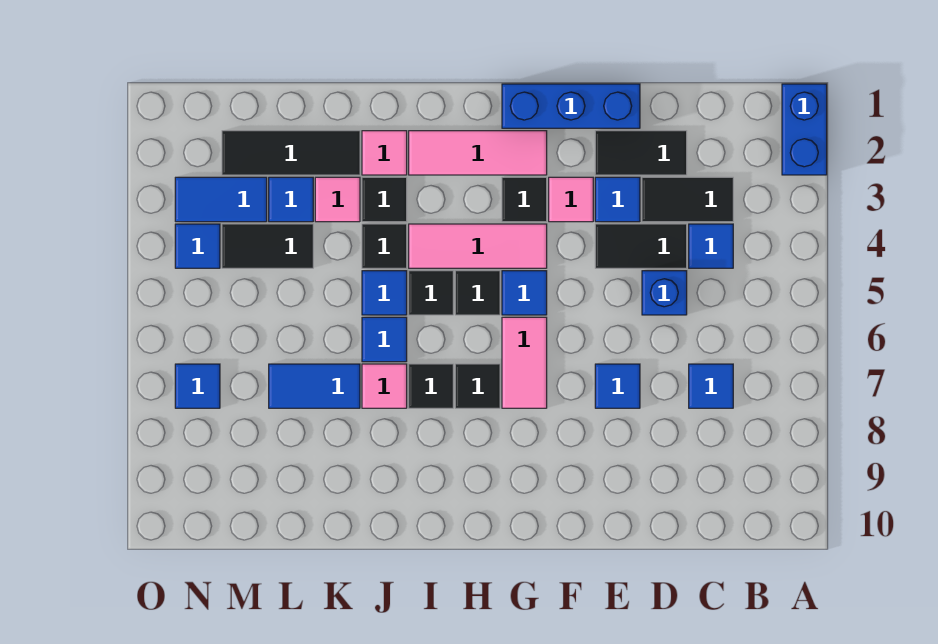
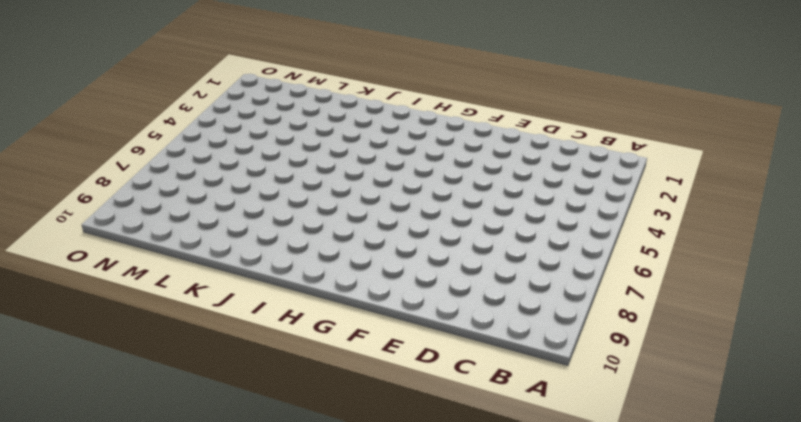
none -> blue brick A1:A2 level 1
none -> black tile C3:D3 level 1
none -> blue tile C4 level 1
none -> blue tile C7 level 1

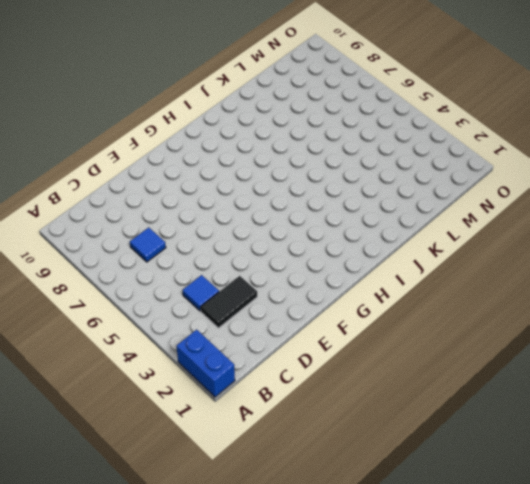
none -> black tile D2:E2 level 1
none -> black tile D4:E4 level 1
none -> blue brick D5 level 1
none -> blue brick E1:G1 level 1

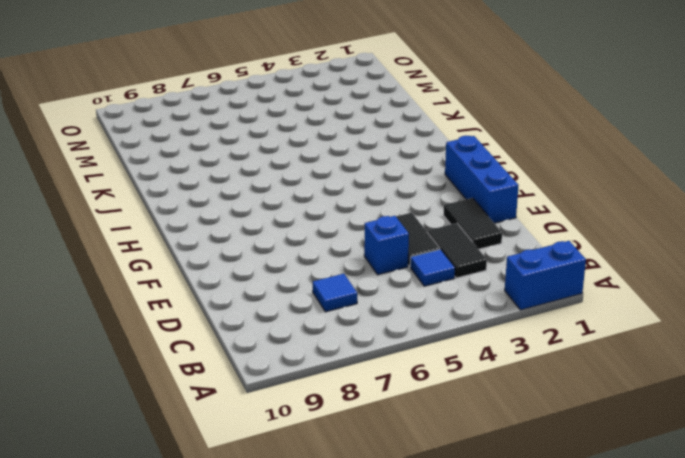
none -> blue tile E3 level 1
none -> blue tile E7 level 1
none -> pink tile F3 level 1
none -> pink tile G2:I2 level 1

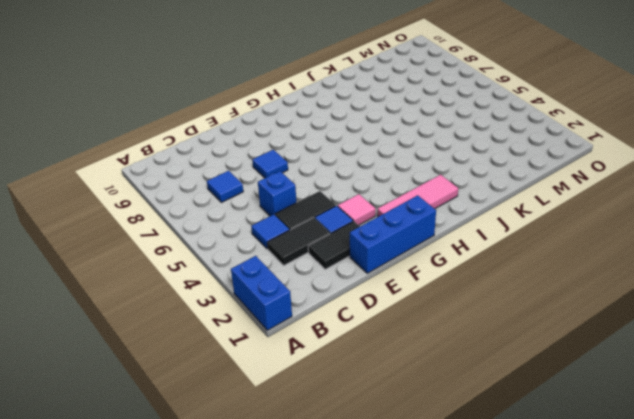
none -> black tile G3 level 1
none -> pink tile G4:I4 level 1
none -> blue tile G5 level 1
none -> pink tile G6:G7 level 1

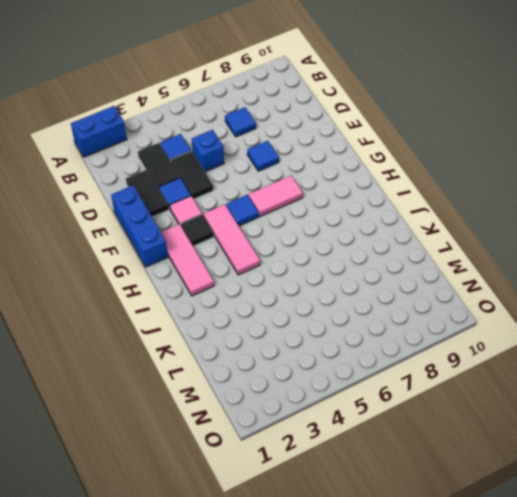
none -> black tile H5 level 1
none -> black tile H7 level 1
none -> black tile I5 level 1
none -> black tile I7 level 1

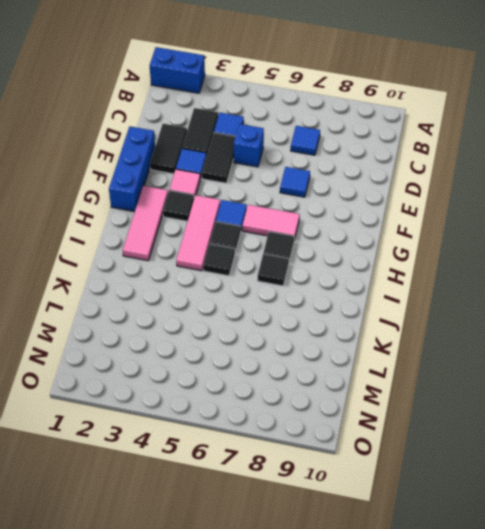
none -> pink tile J2 level 1
none -> black tile J3 level 1
none -> black tile J4 level 1
none -> blue tile J5 level 1

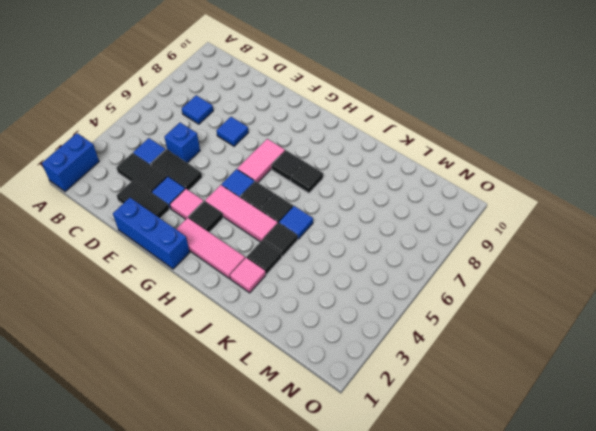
none -> blue tile J6 level 1
none -> pink tile J7 level 1
none -> black tile K2:M2 level 1
none -> pink tile K3 level 1

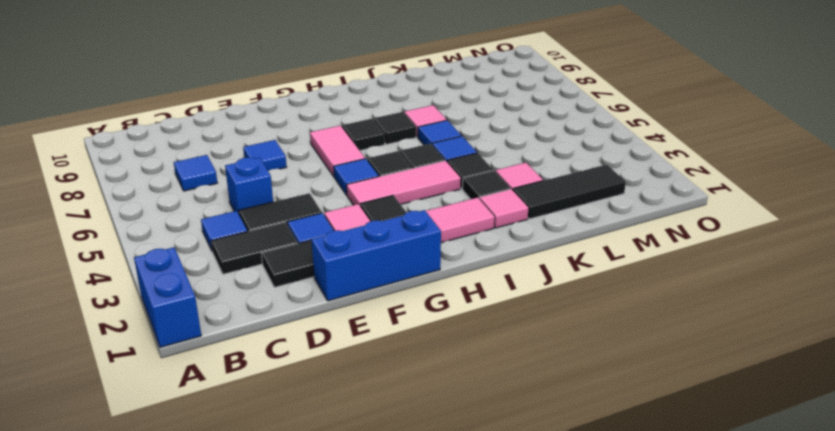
none -> blue tile K7:L7 level 1
none -> blue tile L3 level 1
none -> black tile L4:M4 level 1
none -> blue tile M3:N3 level 1

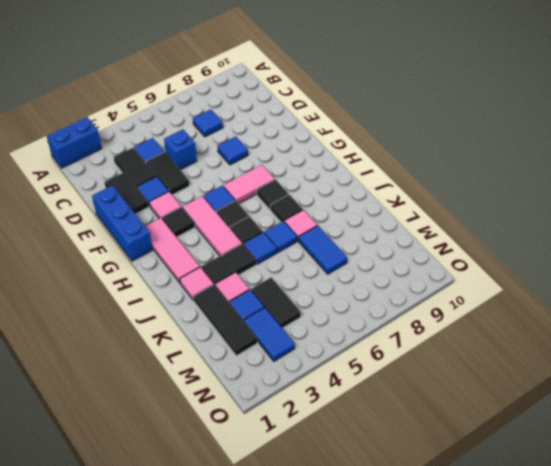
none -> blue tile N4 level 1
none -> blue tile N7 level 1

